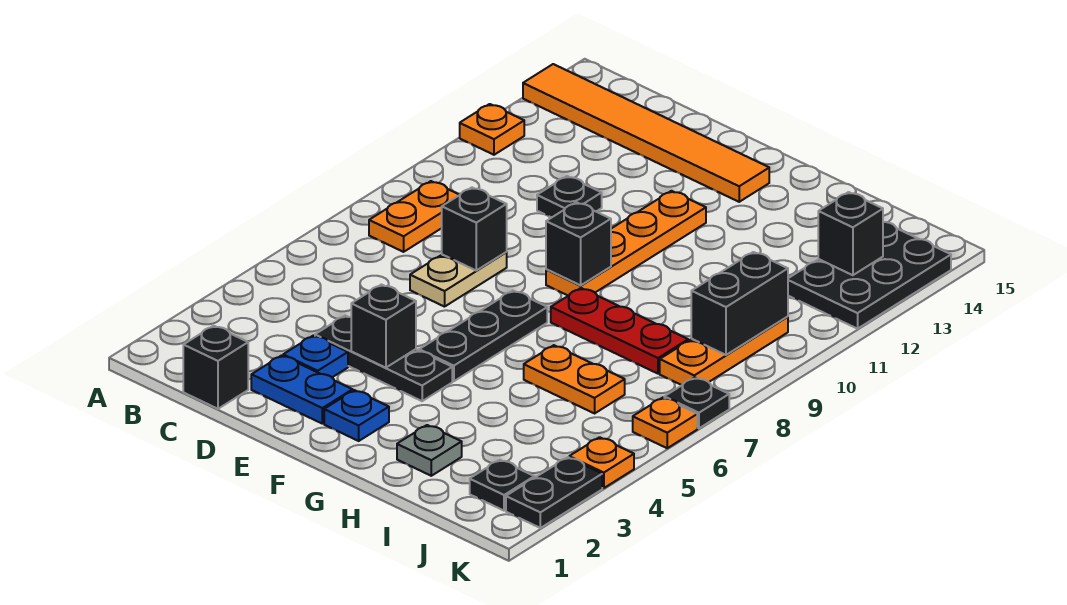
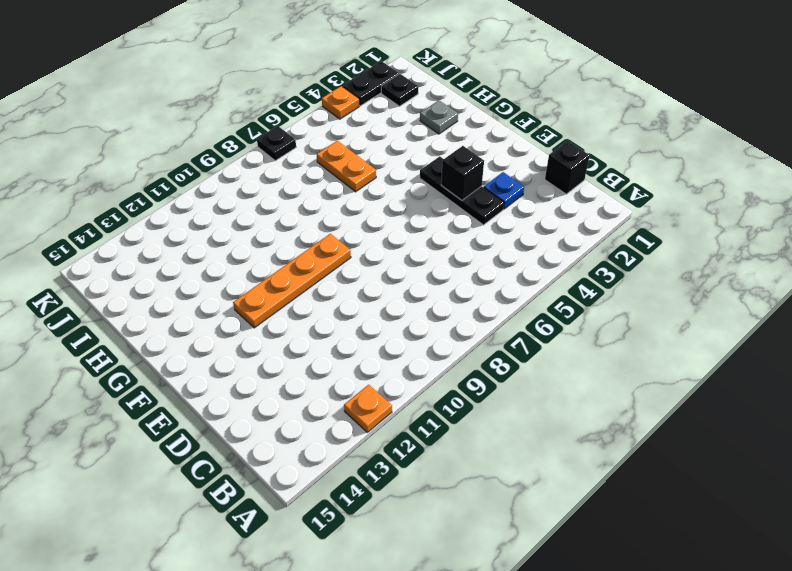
none -> orange tile A14:F14 level 1
none -> orange plate B8:B9 level 1
none -> blue plate D2:E2 level 1

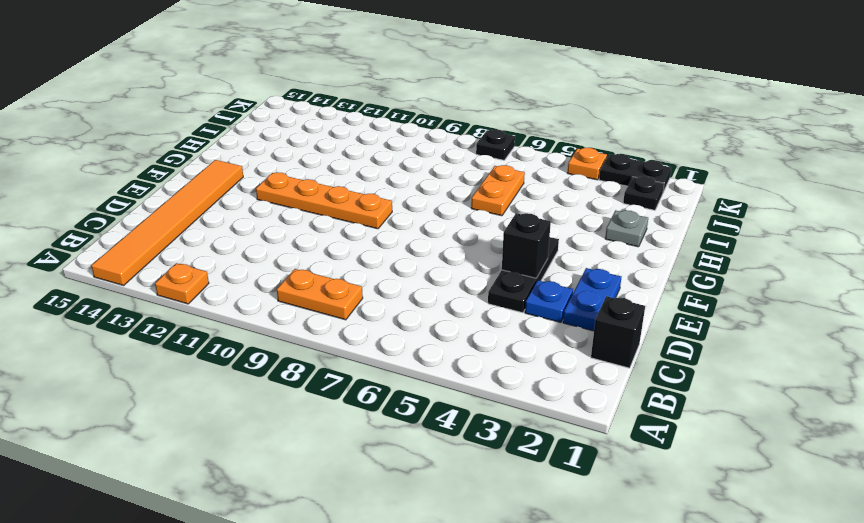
none -> tan plate D7:D8 level 1
none -> black plate D11 level 1
none -> blue plate F2 level 1

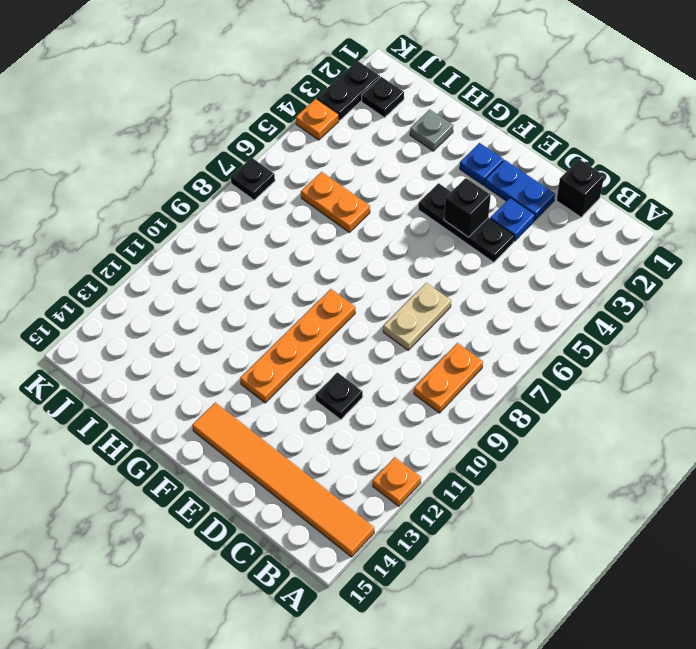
none -> black plate F5:F7 level 1
none -> red plate G8:I8 level 1
none -> orange plate J8:J10 level 1

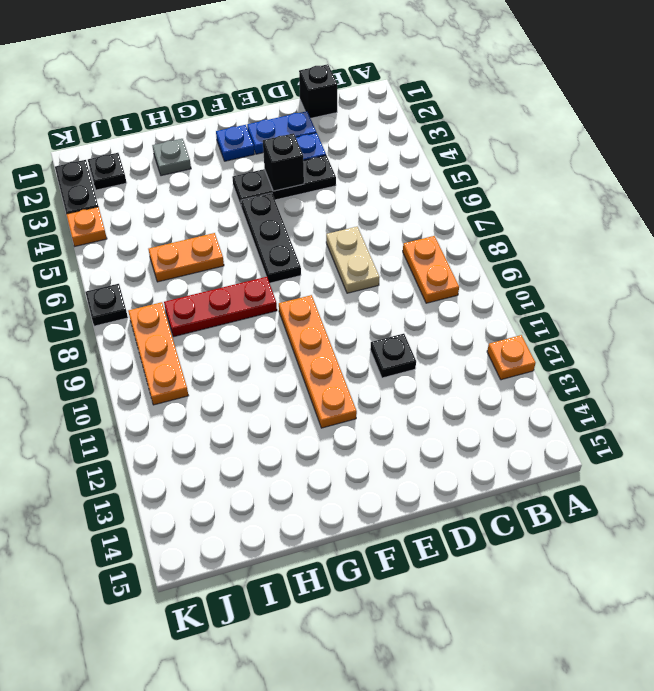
none -> orange tile A14:F14 level 1
none -> black plate J12:K14 level 1
none -> orange plate K6 level 1

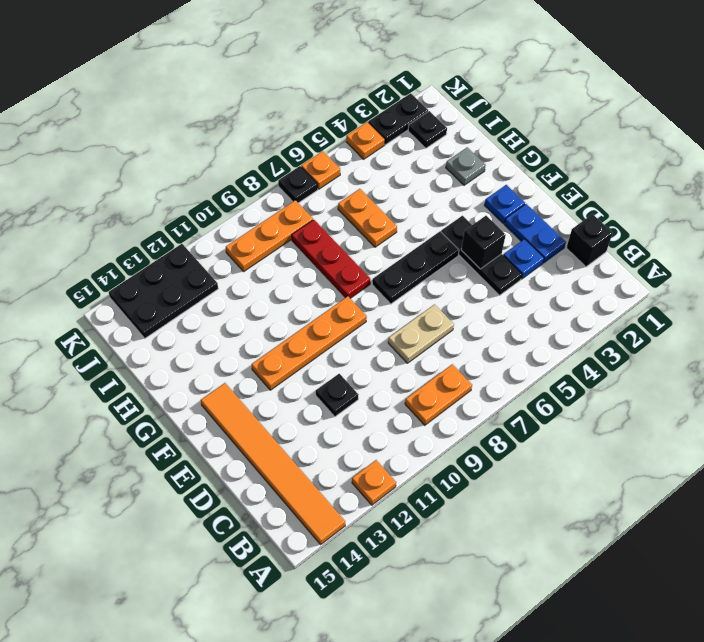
none -> black brick D8 level 2
none -> black brick F9 level 2
none -> black brick J9:J10 level 2

